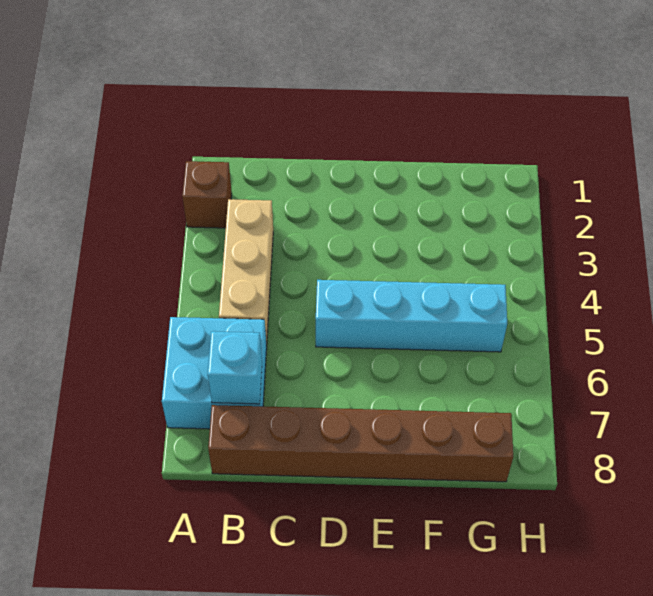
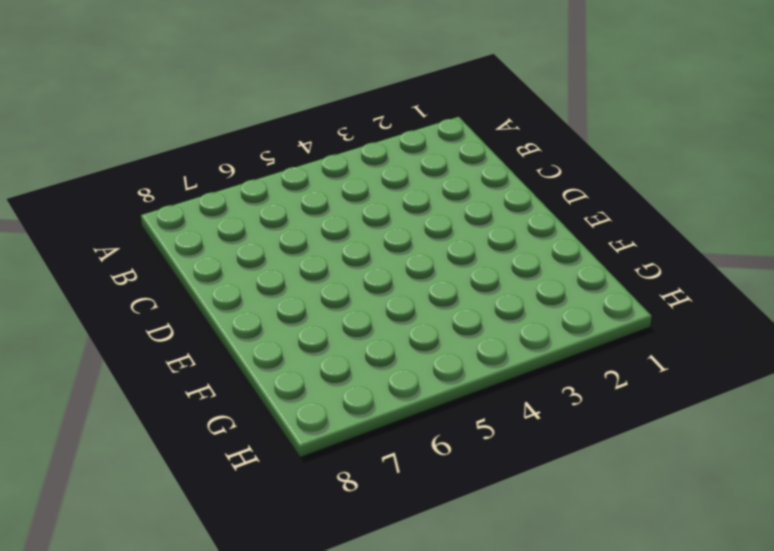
none -> brown brick A2 level 1
none -> cyan brick A6:B7 level 1

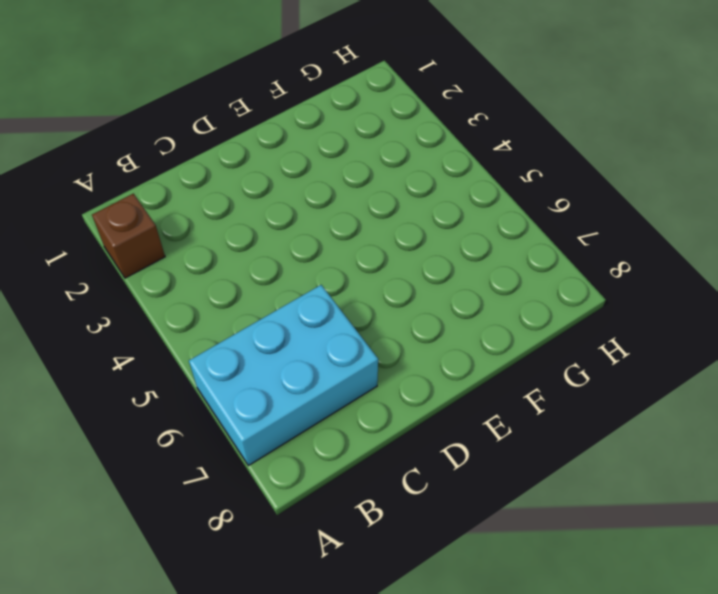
cyan brick A6:C7 level 1 -> cyan brick A6:B7 level 1
none -> tan brick B3:B5 level 1
none -> brown brick B8:G8 level 1

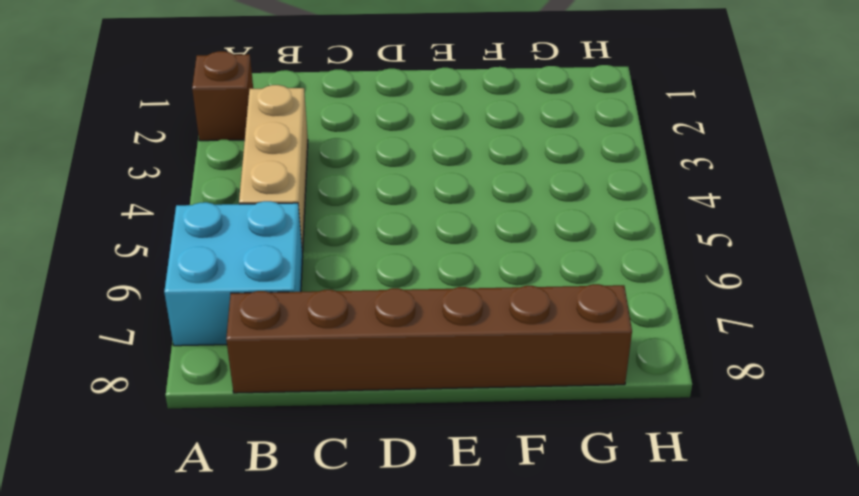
none -> cyan brick D5:G5 level 1
none -> cyan brick B7 level 2

